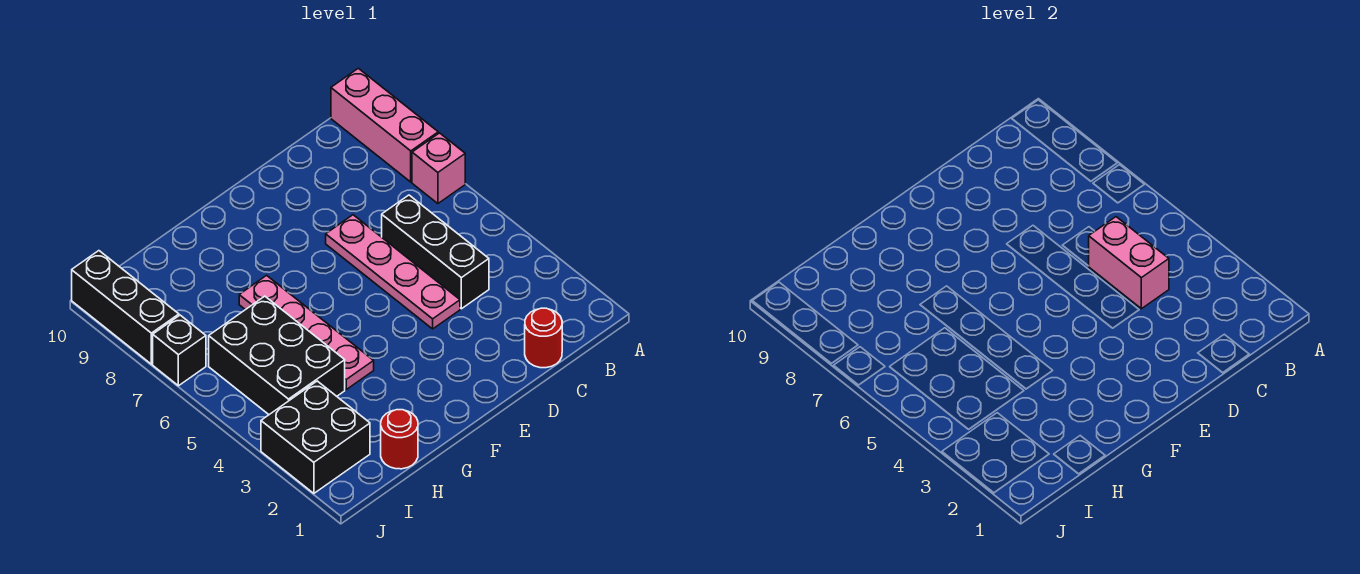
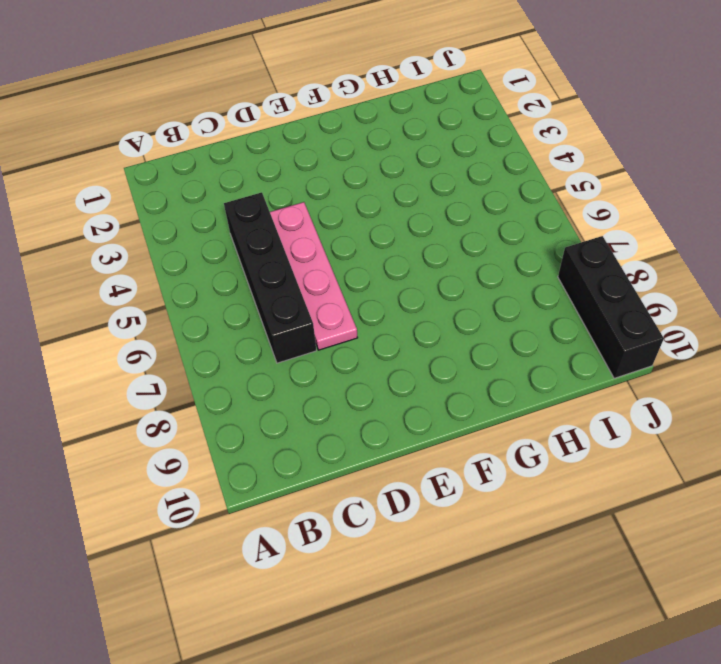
black brick C4:C7 level 1 -> black brick C4:C6 level 1
none -> pink brick A7 level 1
none -> pink brick A8:A10 level 1
none -> red round brick C1 level 1

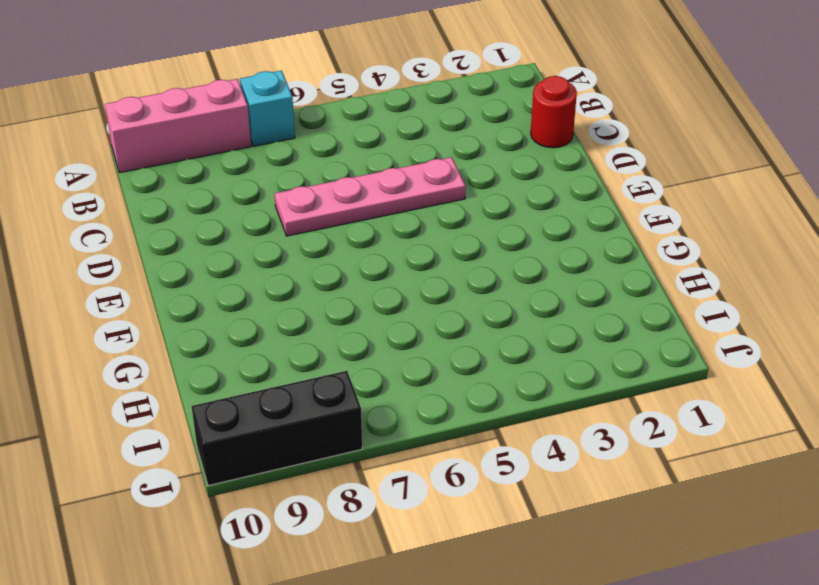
cyan brick A7 level 1 -> pink brick A7 level 1
none -> black brick C4:C6 level 1
none -> pink plate G4:G7 level 1
none -> red round brick H1 level 1

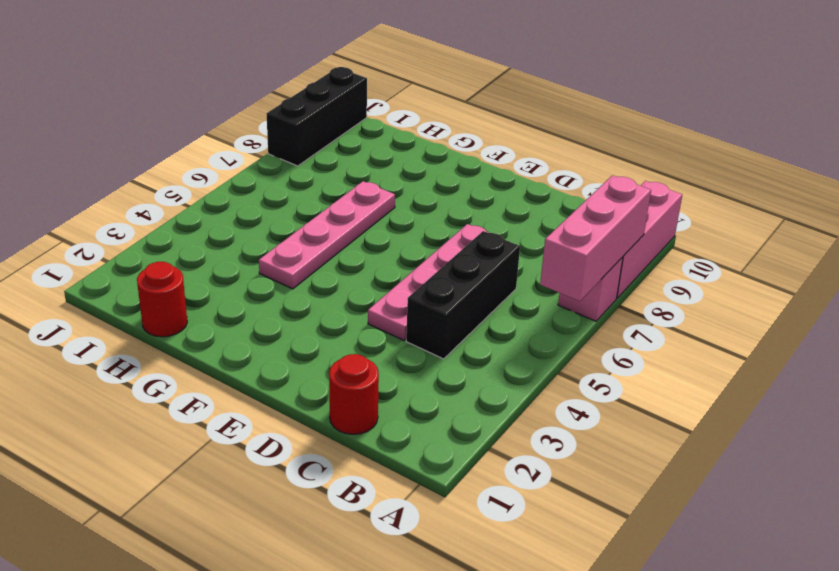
pink brick A6:A8 level 2 -> none
none -> black brick H4:I6 level 1
none -> black brick I2:J3 level 1
none -> black brick J7 level 1

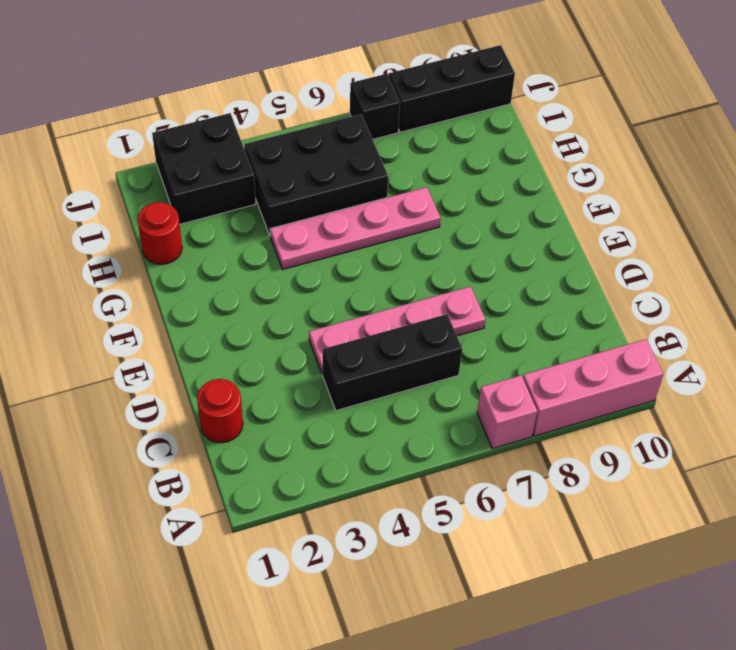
none -> pink brick C4:C5 level 2

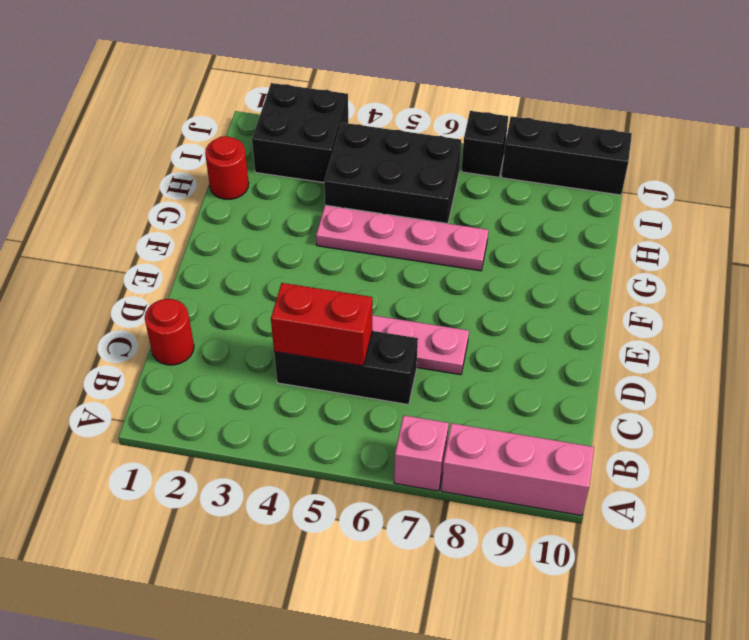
red brick C4:C5 level 2 -> pink brick C4:C5 level 2

